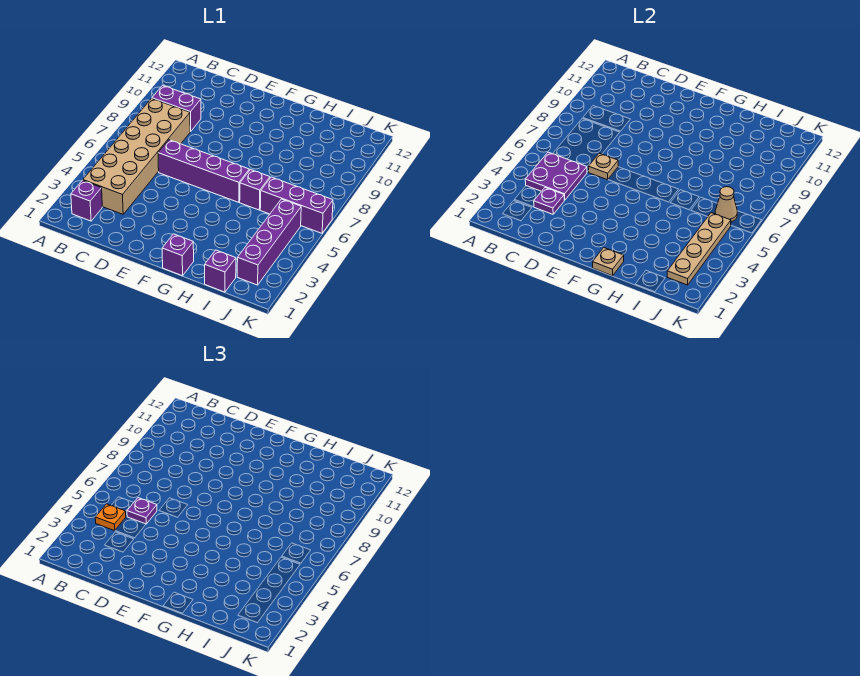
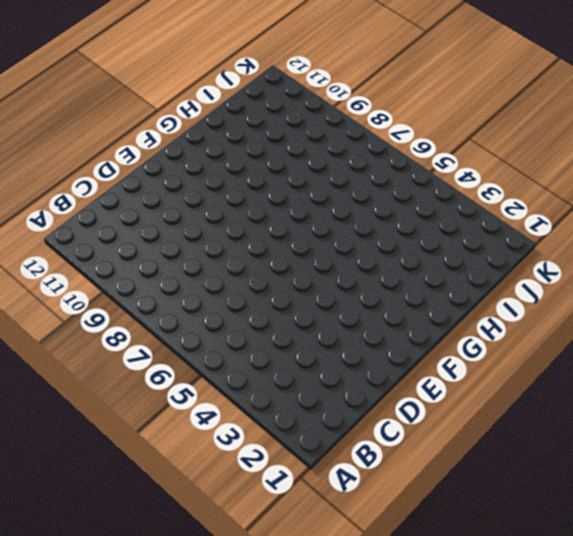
none -> purple brick B2 level 1
none -> tan brick B3:C8 level 1
none -> purple brick B9:C9 level 1

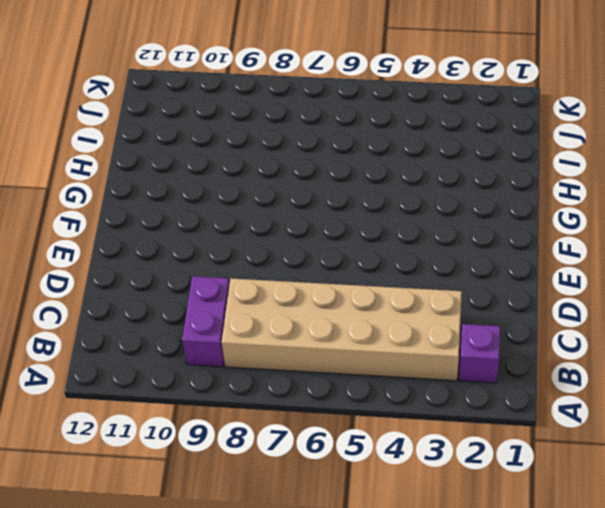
none -> purple brick D6:G6 level 1
none -> purple brick G1 level 1
none -> purple brick H6 level 1

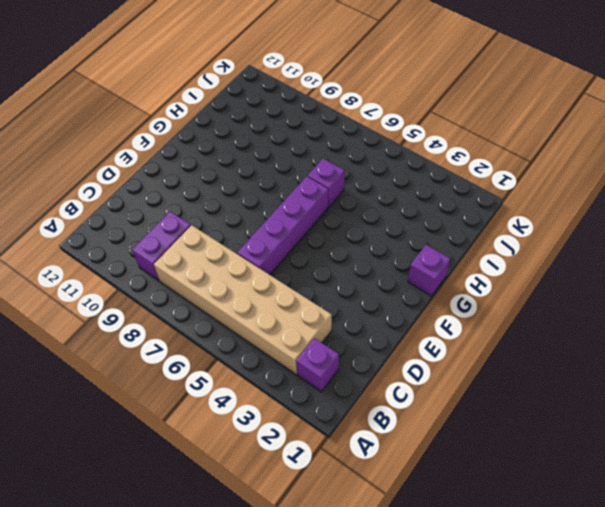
none -> purple brick I1 level 1
none -> purple brick I6:K6 level 1
none -> purple brick J2:J5 level 1

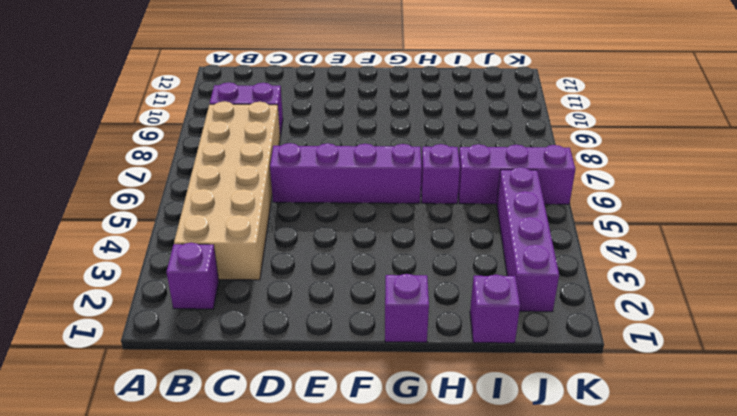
none -> purple plate B4:C5 level 2
none -> purple plate C3 level 2
none -> tan plate D6 level 2

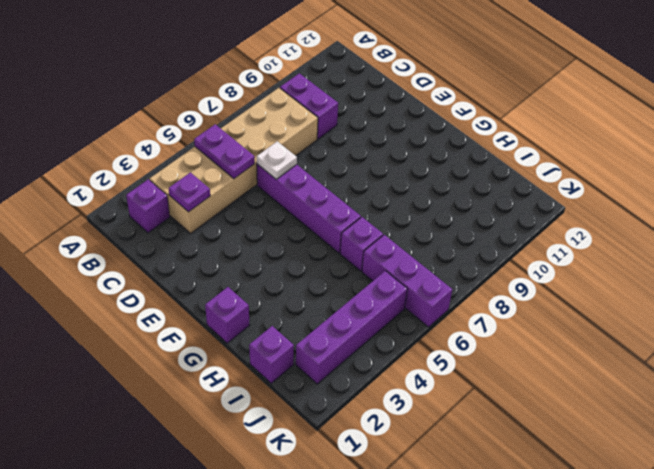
purple plate B5:C5 level 2 -> purple plate B4:C5 level 2
white plate D6 level 2 -> tan plate D6 level 2
none -> tan plate G1 level 2
none -> tan plate J2:J5 level 2
none -> tan cone J6 level 2

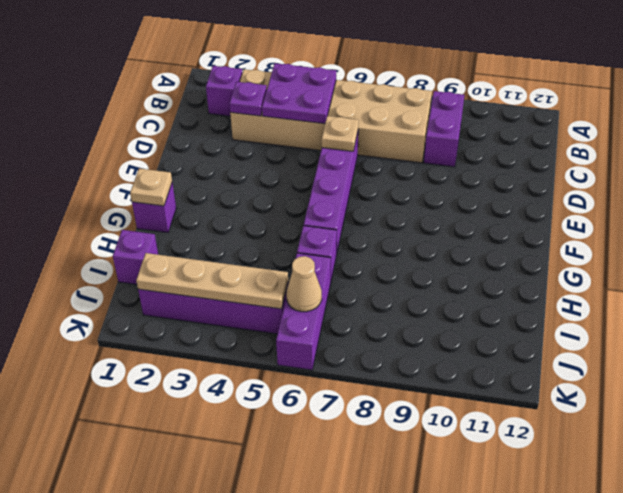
none -> orange plate B4 level 3
none -> purple plate C5 level 3

